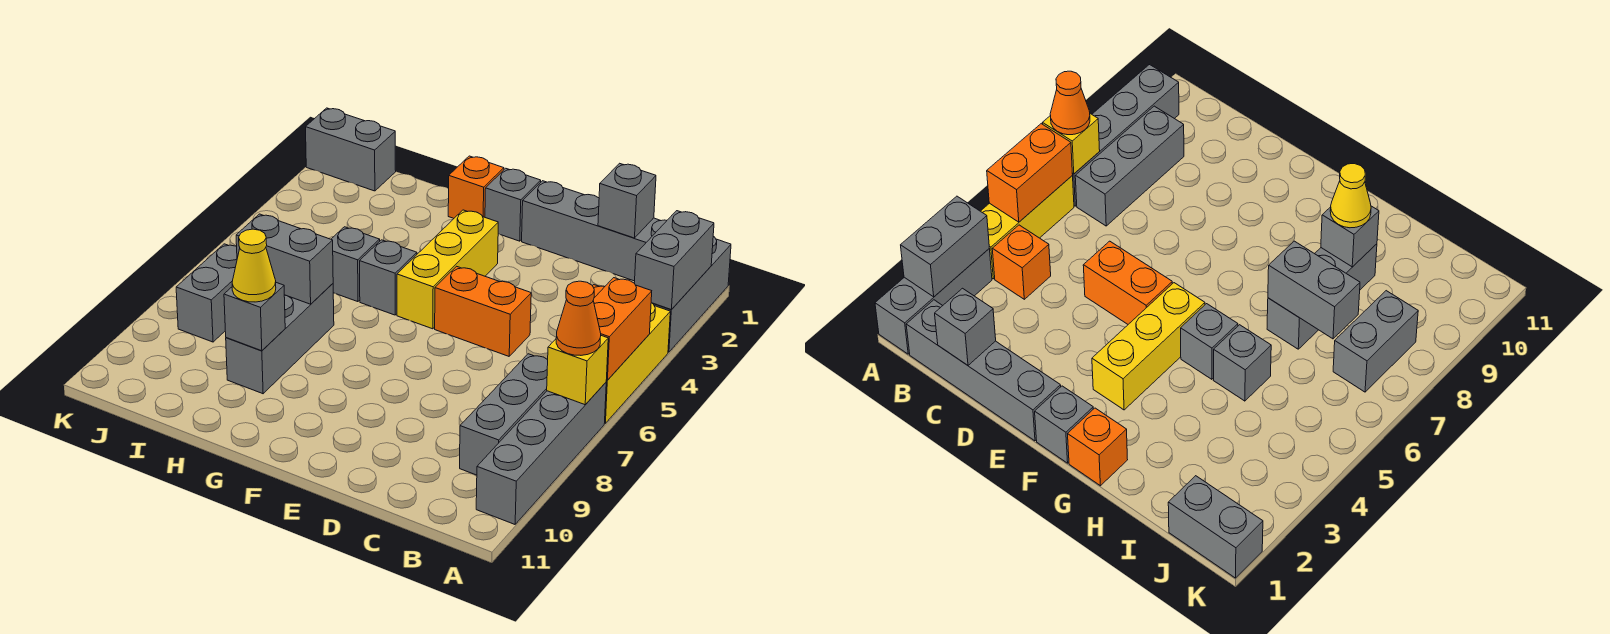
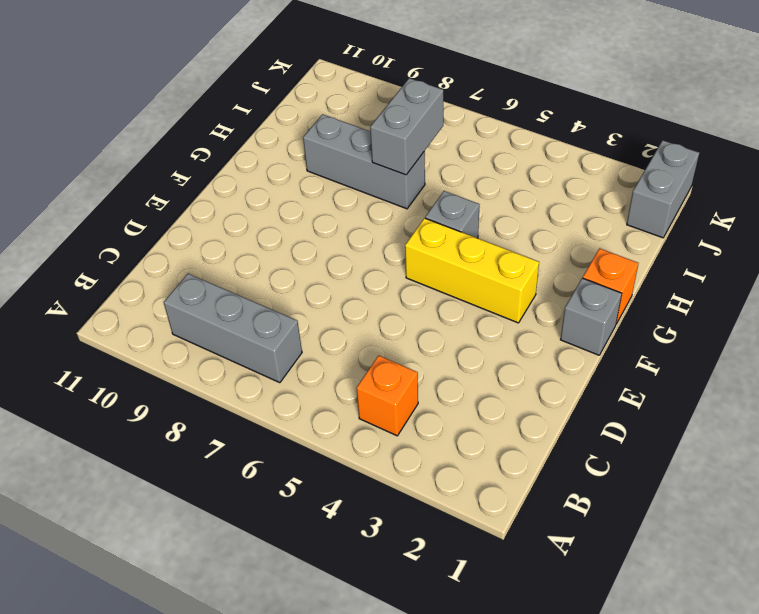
none -> grey brick A1:A3 level 1
none -> yellow brick A4:A6 level 1
none -> grey brick A7:A10 level 1

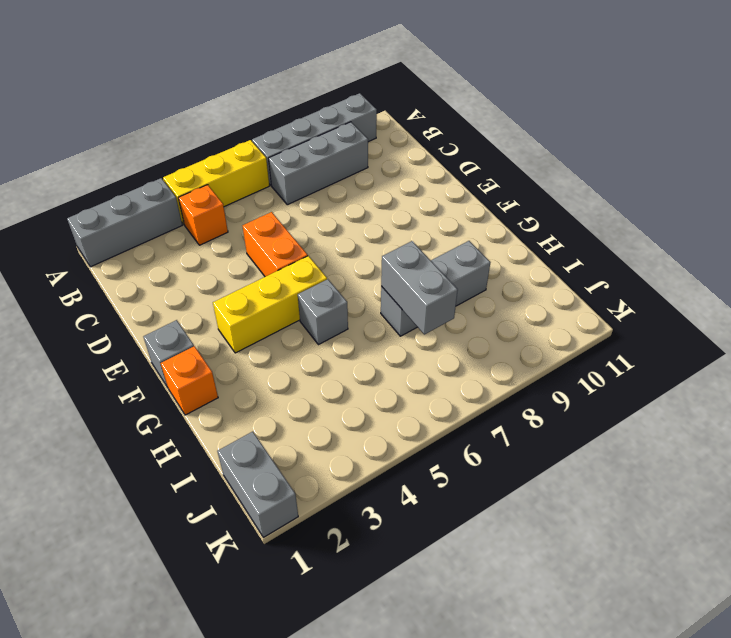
none -> grey brick B1:E1 level 1
none -> grey brick H5 level 1
none -> grey brick J7:J8 level 1

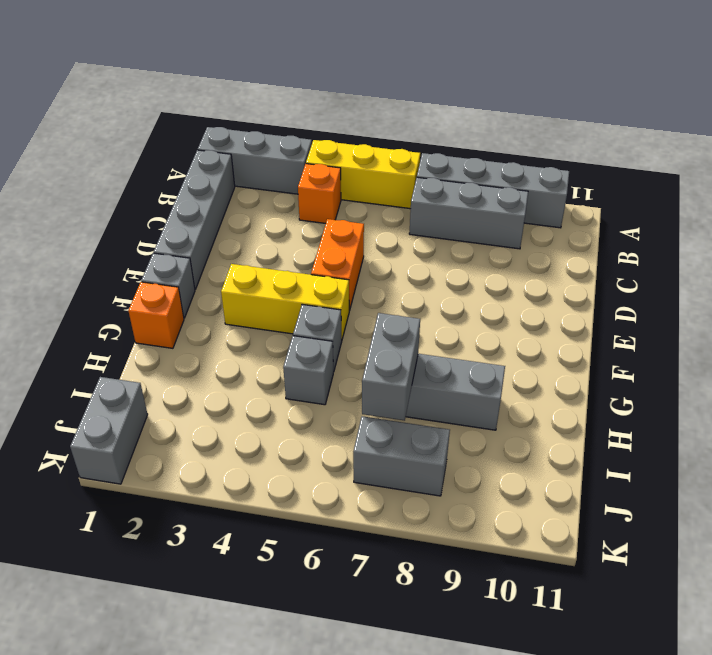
none -> grey brick A2:A3 level 2
none -> orange brick A5:A6 level 2
none -> yellow brick A7 level 2

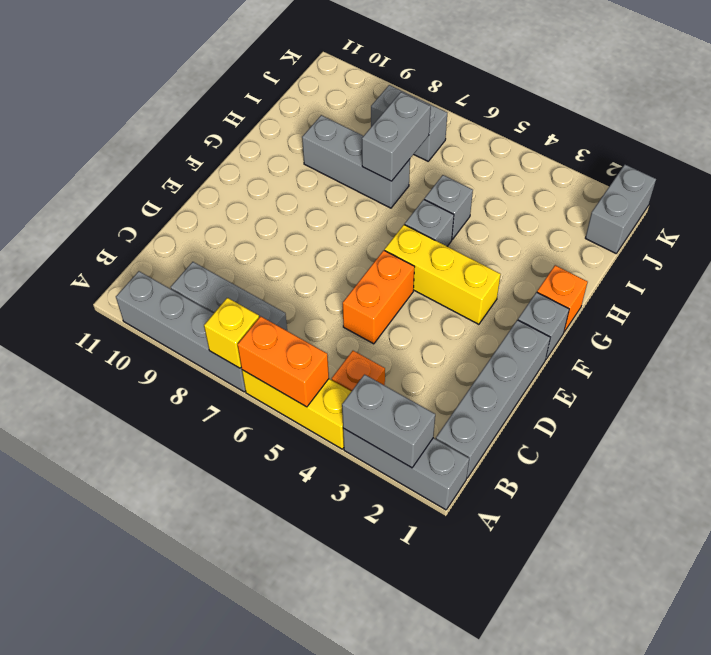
none -> grey brick C1 level 2
none -> grey brick H9 level 2
none -> orange cone A7 level 3

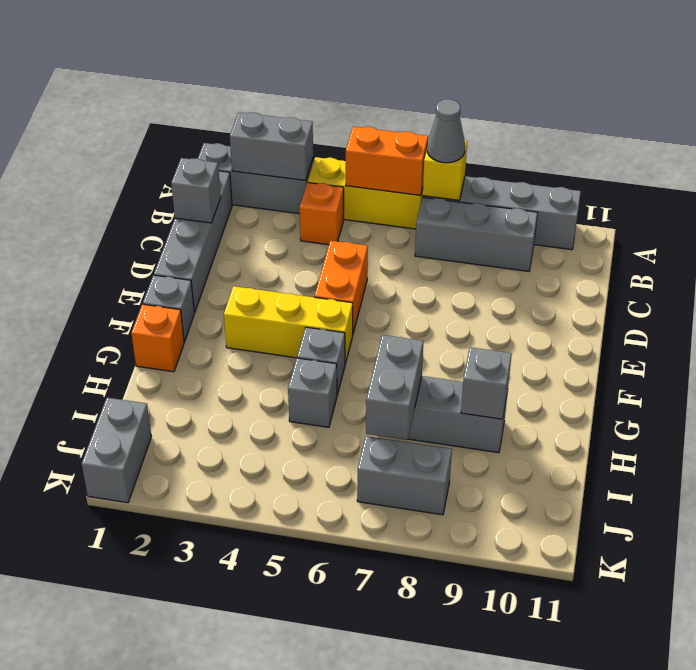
grey cone A7 level 3 -> orange cone A7 level 3
none -> yellow cone H9 level 3

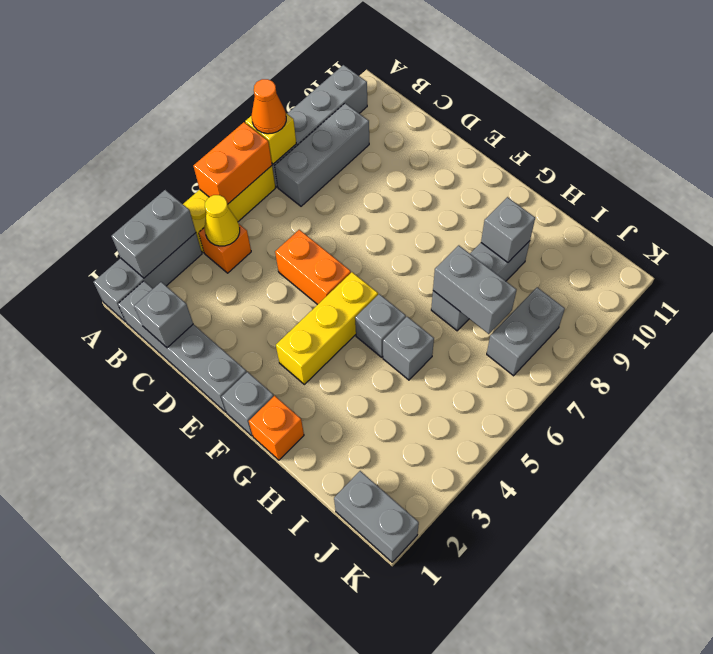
yellow cone B4 level 2 -> yellow cone H9 level 3

